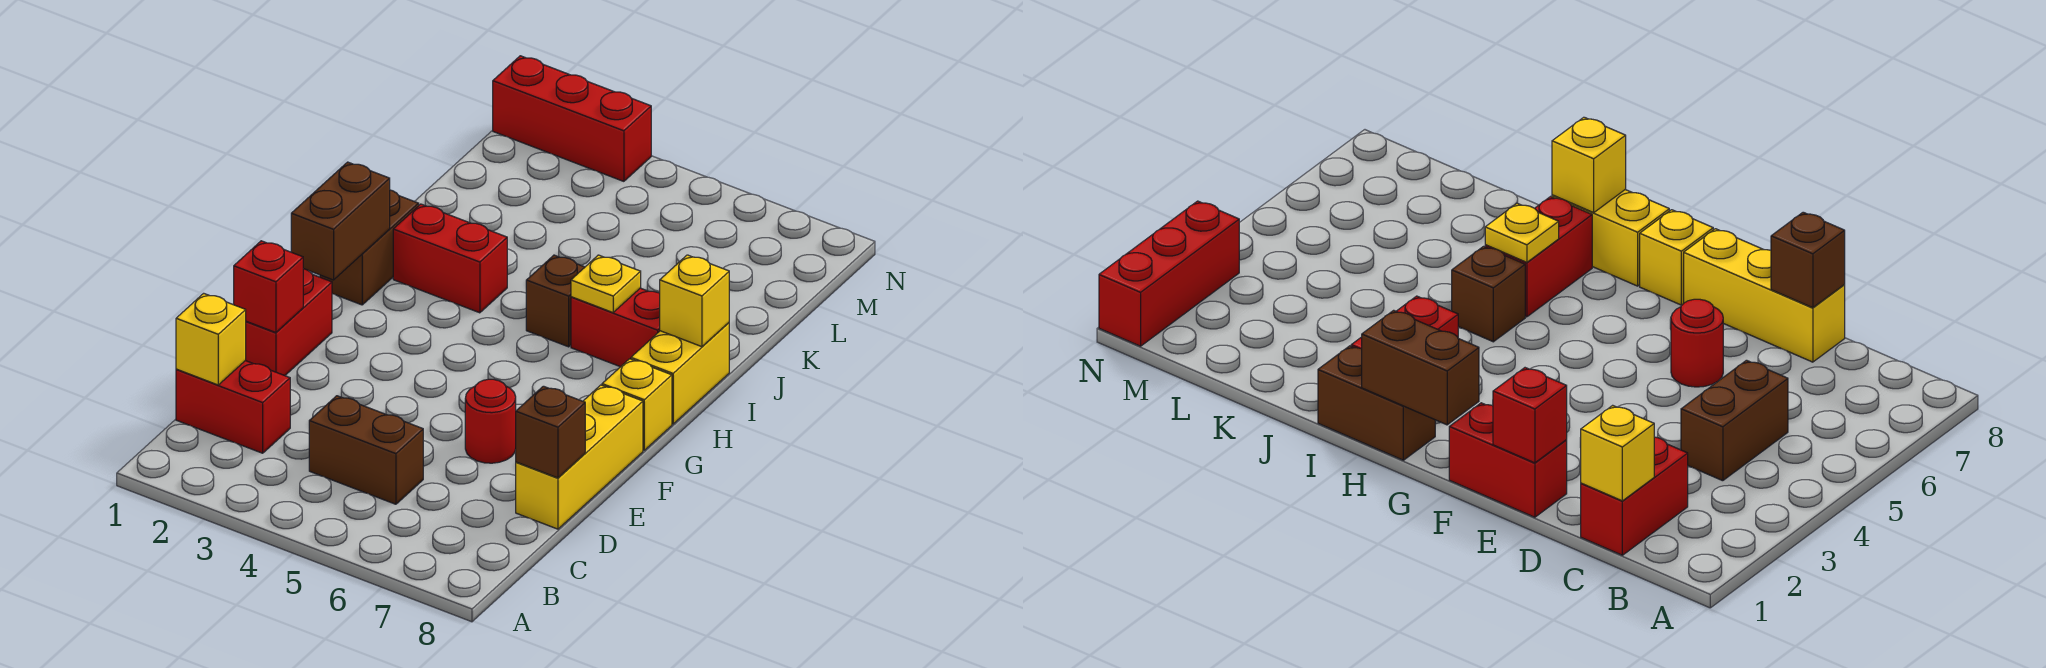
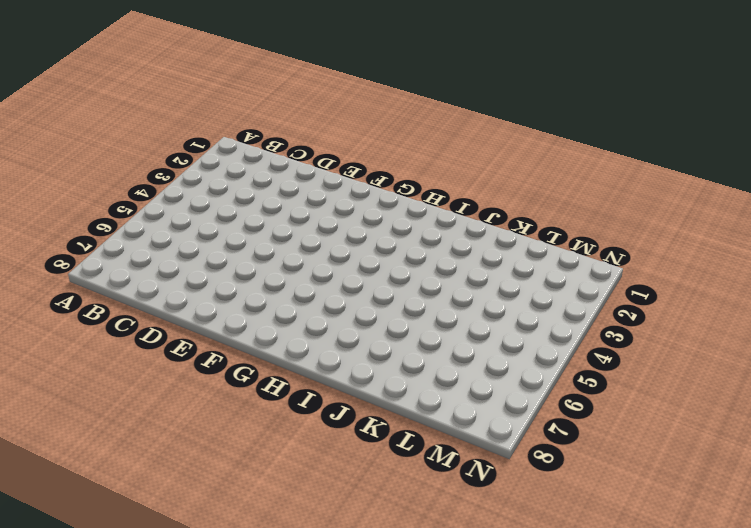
none -> red brick C1:C2 level 1
none -> brown brick C4:C5 level 1
none -> yellow brick D8:F8 level 1

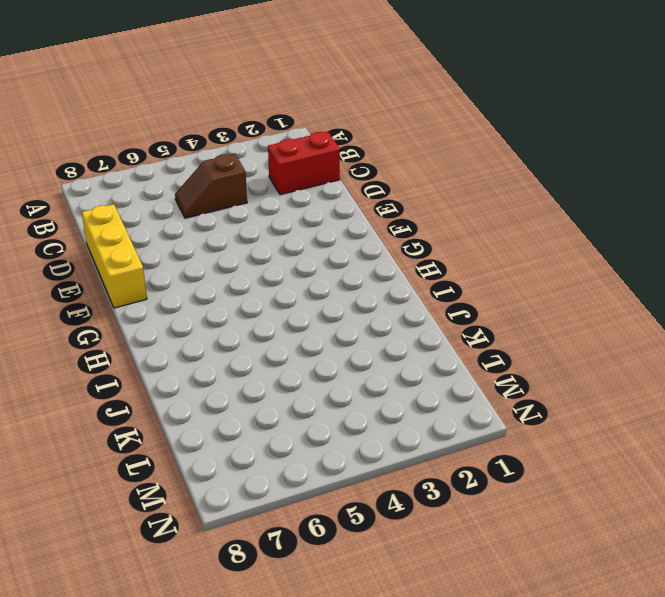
brown slope C4:C5 level 1 top 4 -> brown brick C4:C5 level 1
none -> red brick E1:F1 level 1
none -> red round brick E6 level 1
none -> yellow brick G8 level 1

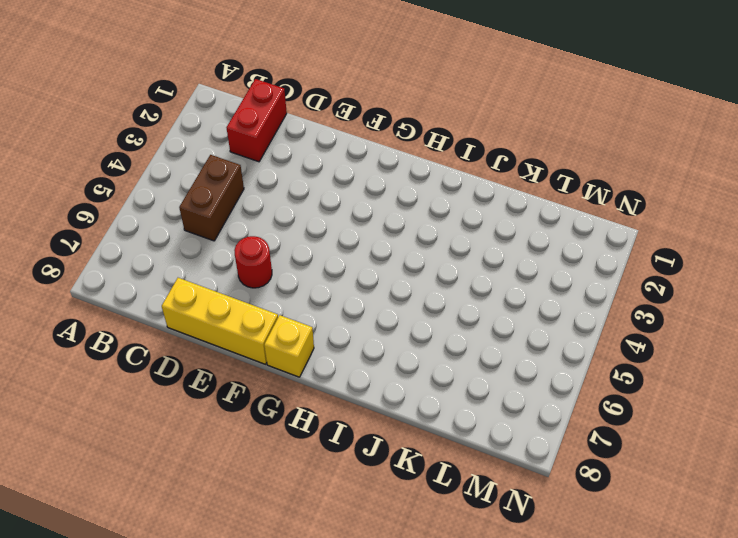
none -> red brick E1:F1 level 1
none -> brown brick H1:I1 level 1
none -> yellow brick H8:I8 level 1

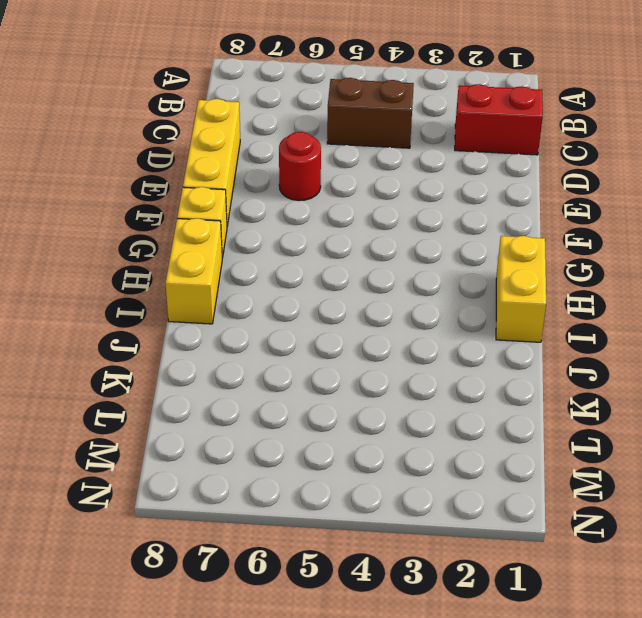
yellow brick H1:I1 level 1 -> brown brick H1:I1 level 1
none -> red brick E1:F1 level 1
none -> red brick I2:I3 level 1
none -> brown brick I5 level 1

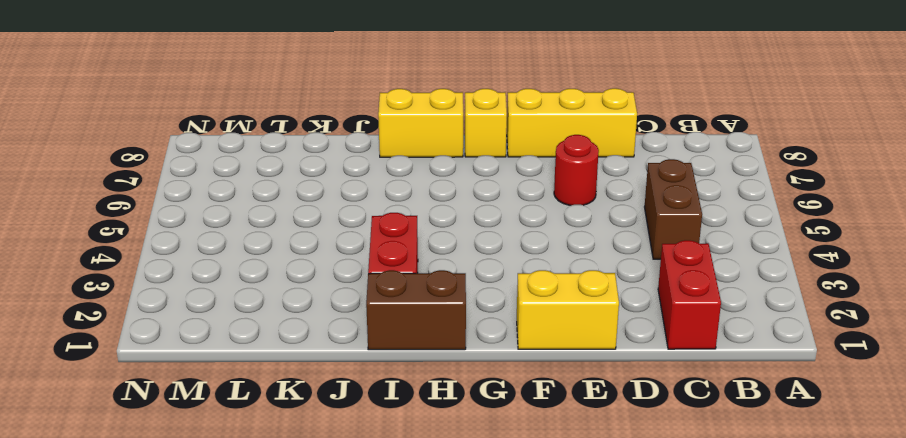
yellow brick E1:F1 level 1 -> red brick E1:F1 level 1
none -> brown brick I5 level 1
none -> red brick I6:I7 level 1
none -> red brick N1:N3 level 1

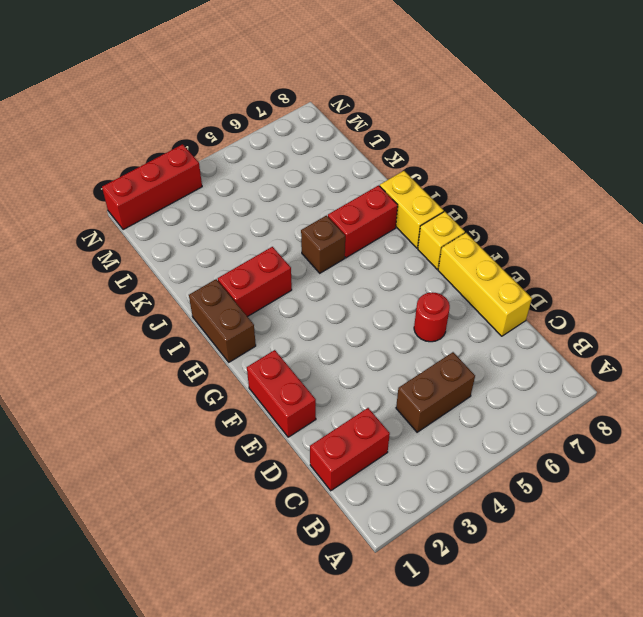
none -> yellow brick C1 level 2
none -> brown brick D8 level 2
none -> red brick E1 level 2

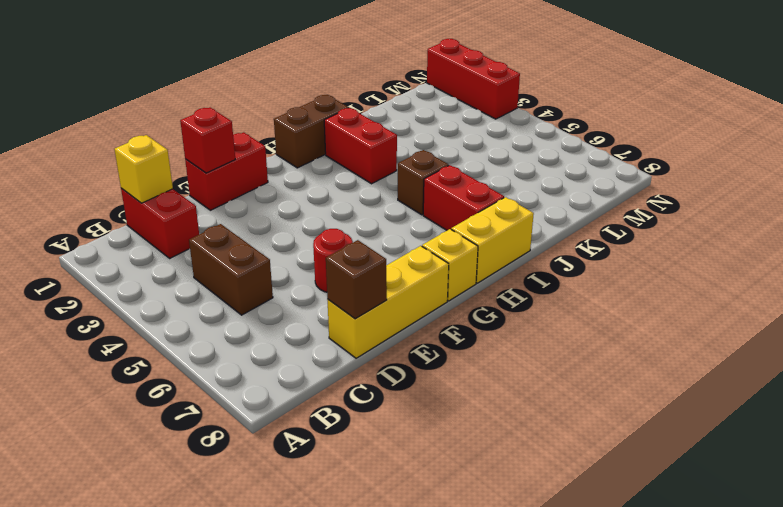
none -> brown brick G1:H1 level 2
none -> yellow plate I6 level 2
none -> yellow brick I8 level 2

